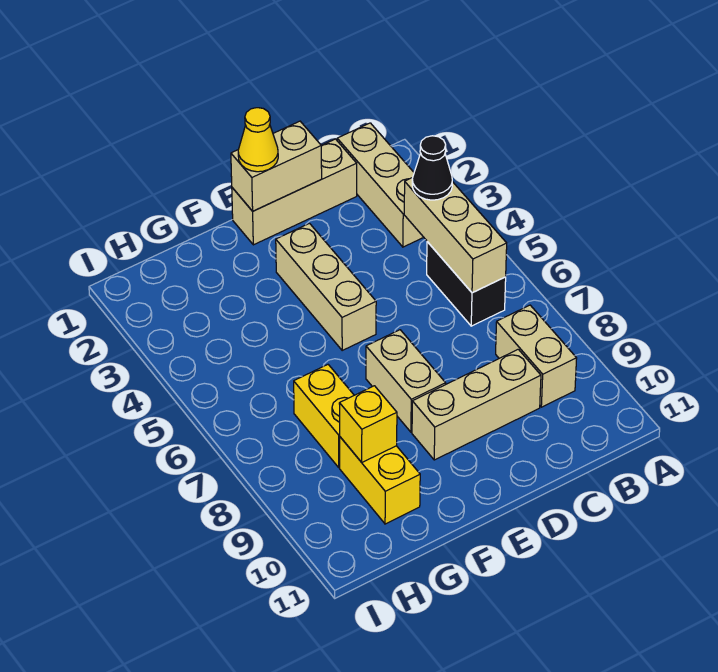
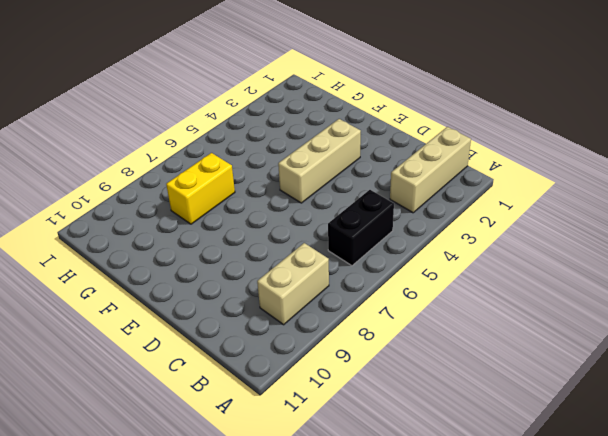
none -> tan brick C1:E1 level 1
none -> tan brick C9:E9 level 1
none -> tan brick E7:E8 level 1

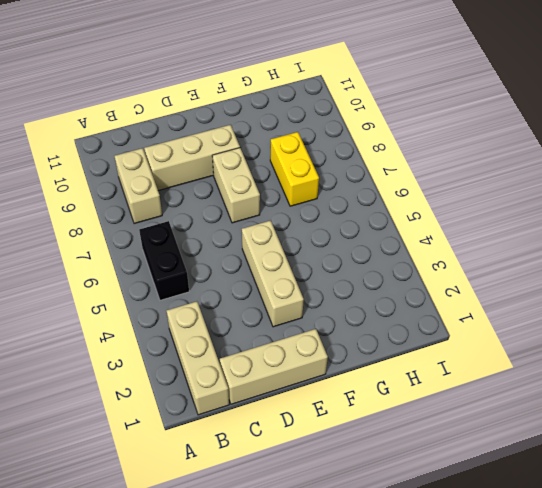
none -> yellow brick G9:G10 level 1
none -> tan brick B4:B6 level 2
none -> tan brick D1:E1 level 2

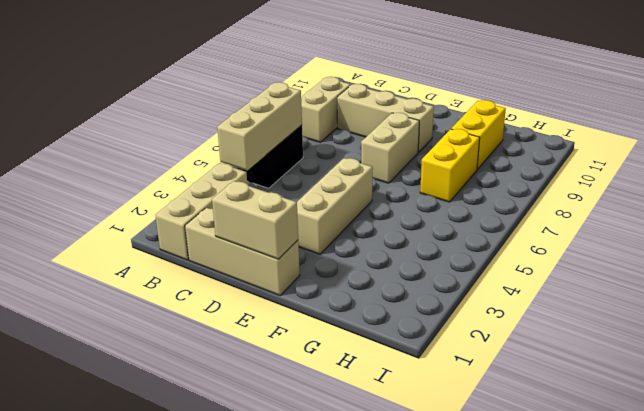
none -> yellow brick G9 level 2
none -> black cone B4 level 3
none -> yellow cone E1 level 3

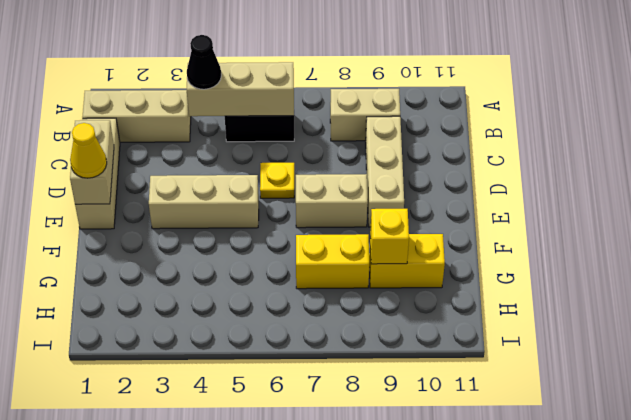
yellow plate D6 level 1 -> none

